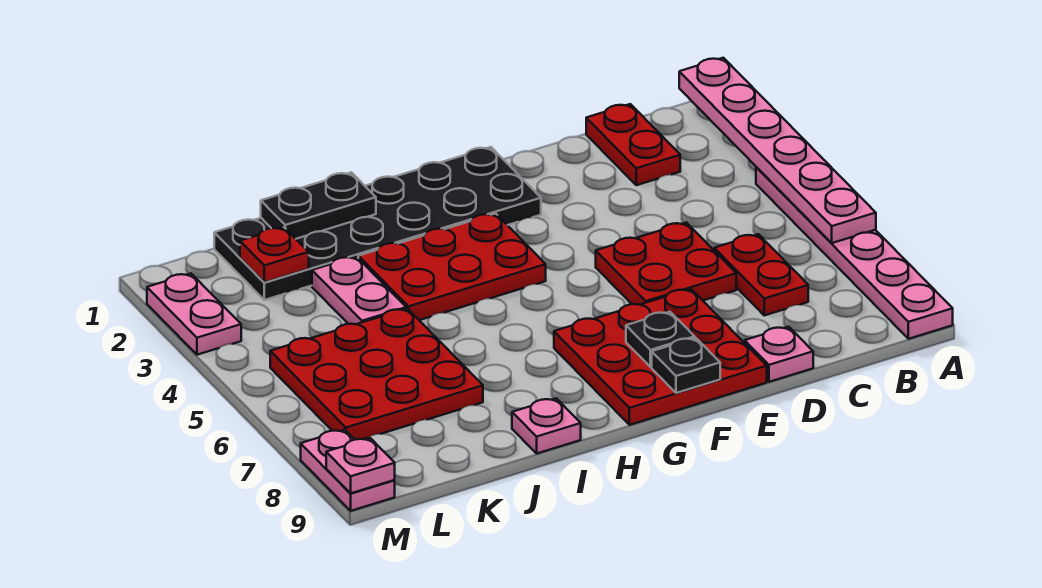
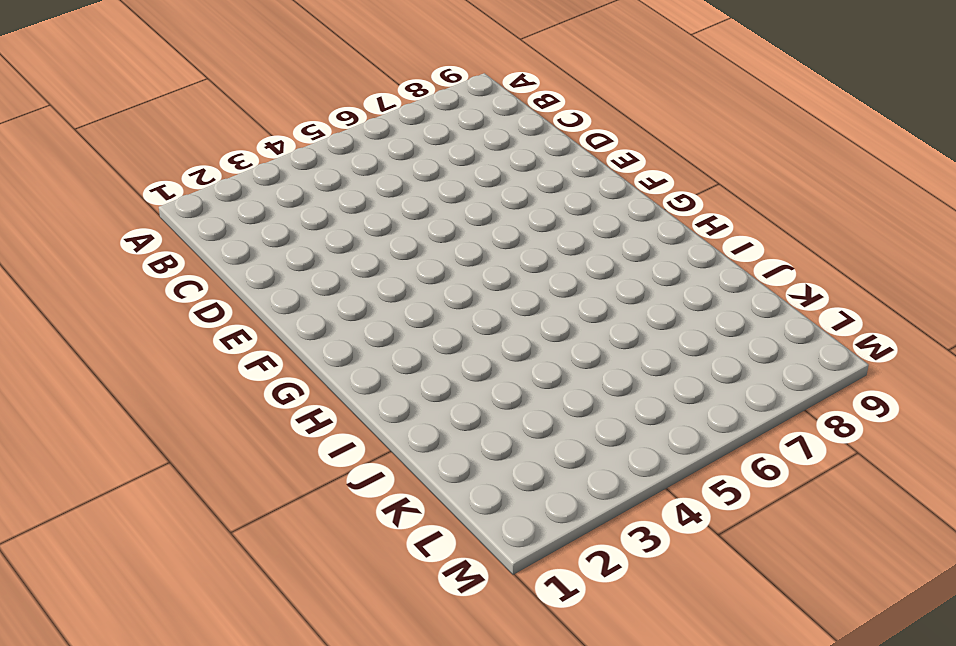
none -> pink plate A4:A9 level 1
none -> red plate C1:C2 level 1
none -> red plate C6:C7 level 1

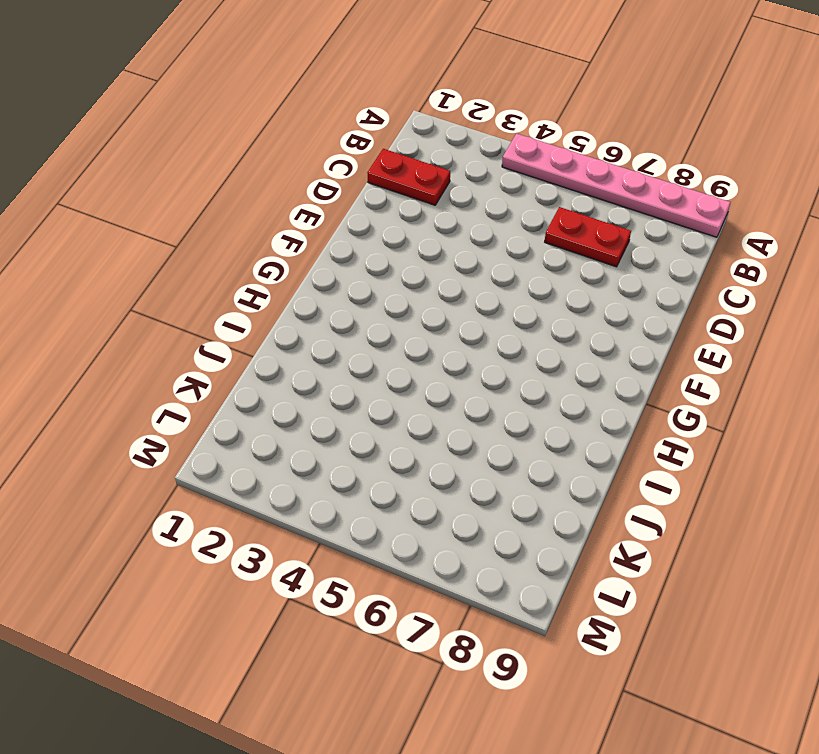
none -> red plate D5:E6 level 1
none -> pink plate D9 level 1
none -> red plate E7:G9 level 1

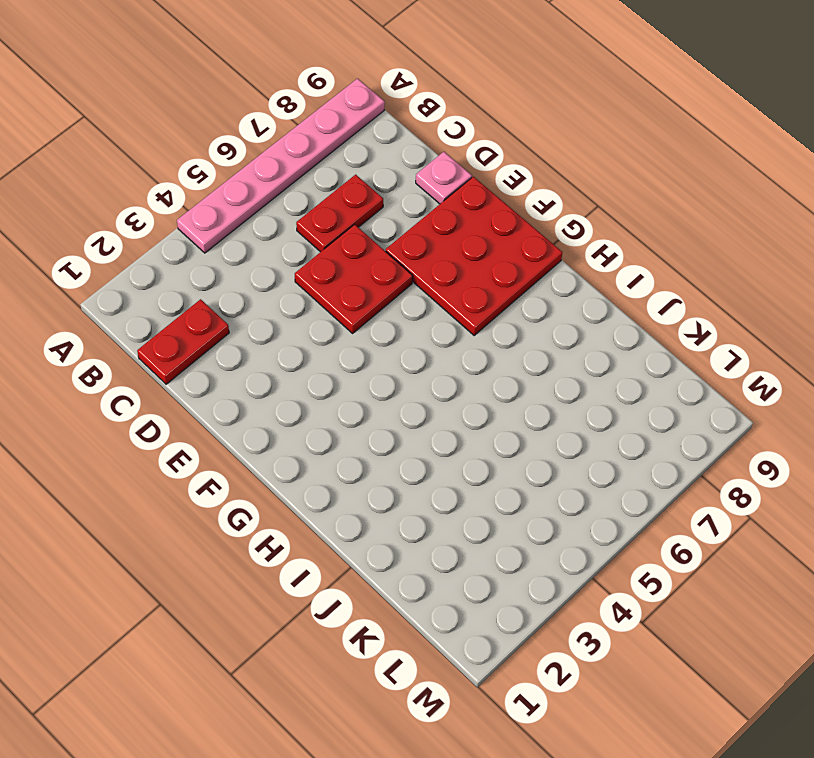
none -> black plate F1:K2 level 1
none -> red plate G3:I4 level 1
none -> pink plate I9 level 1

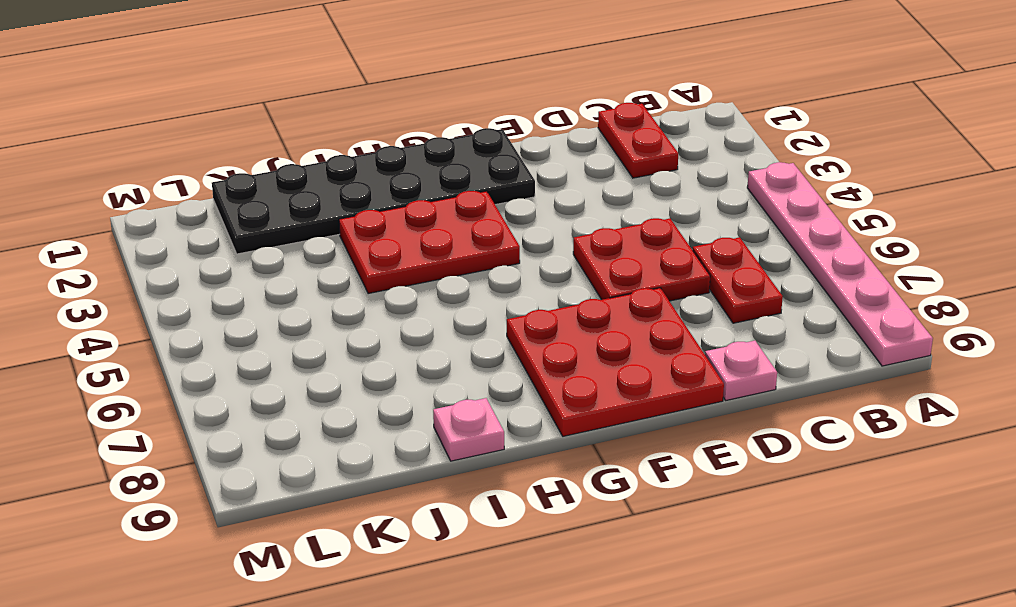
none -> pink plate J3:J4 level 1
none -> red plate J5:L7 level 1
none -> pink plate M2:M3 level 1

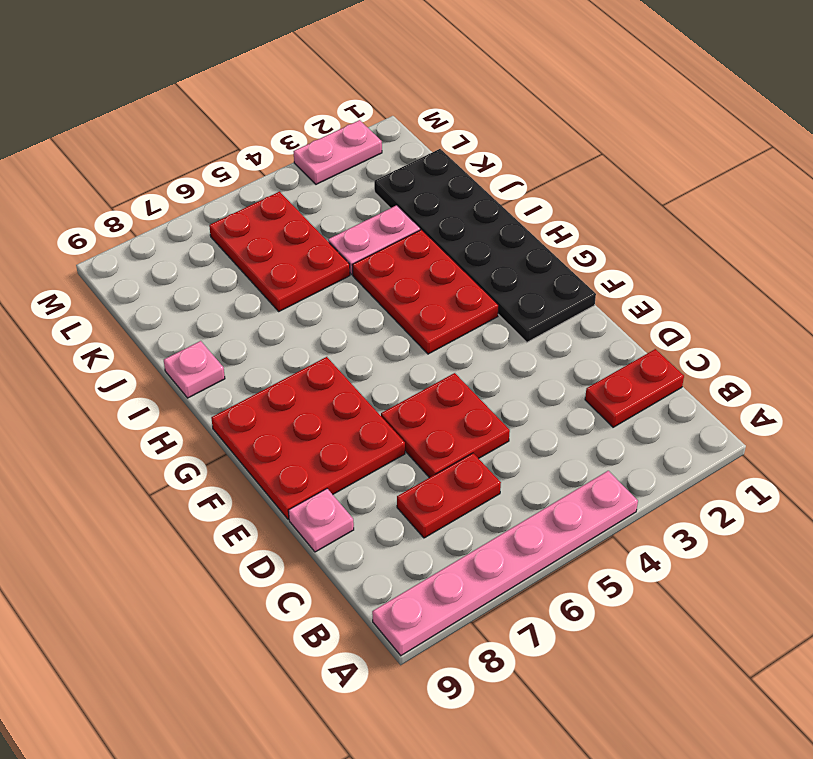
red plate J5:L6 level 1 -> red plate J5:L7 level 1
none -> pink plate M8:M9 level 1
none -> pink plate A1:A6 level 2
none -> black plate F8 level 2

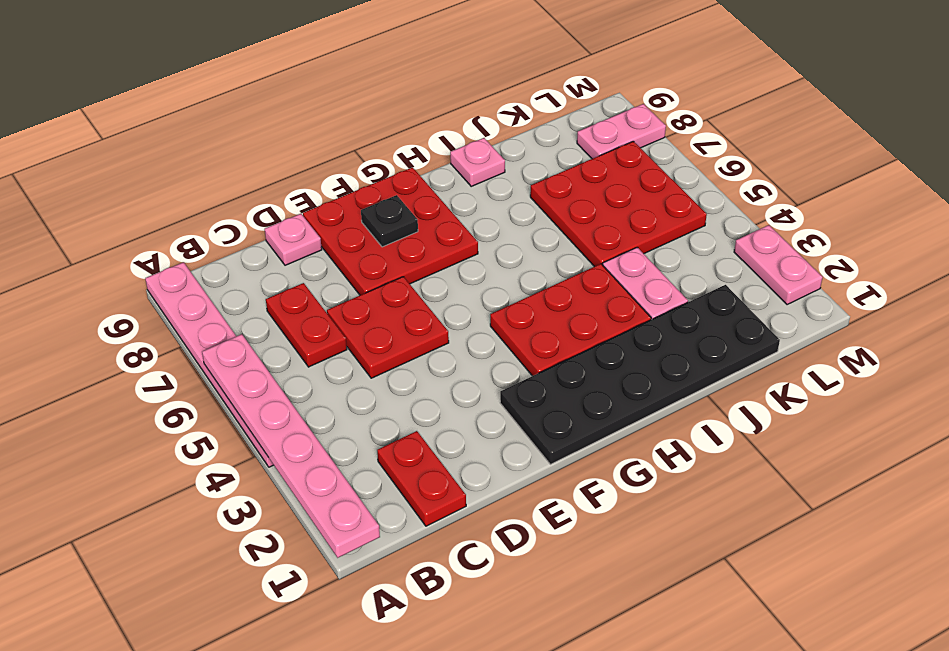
pink plate L8:M8 level 1 -> pink plate M8:M9 level 1
none -> black plate F9 level 2
none -> black plate I1:J1 level 2
none -> red plate K2 level 2

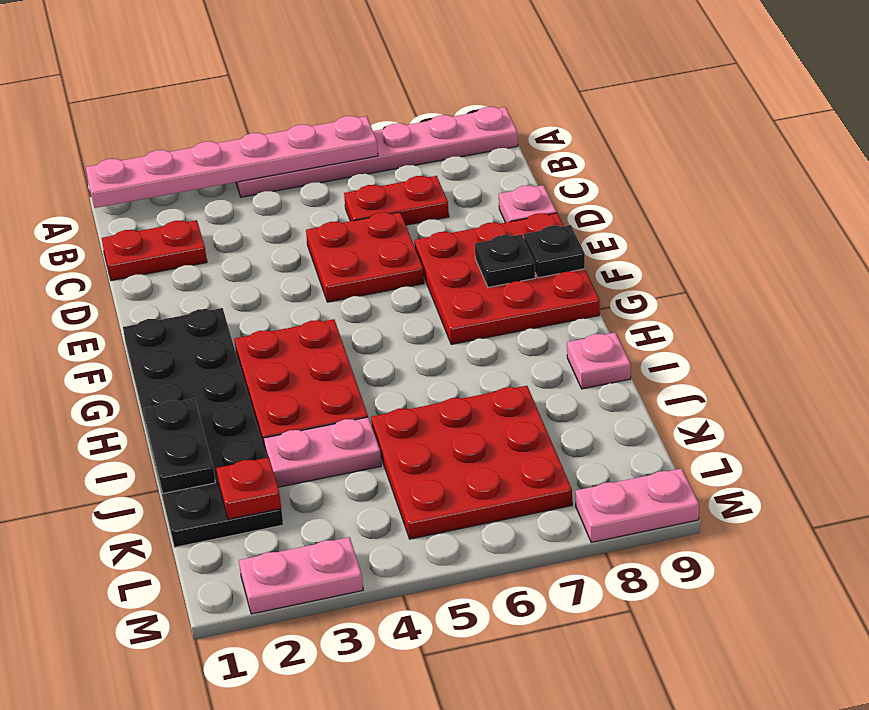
none -> pink plate M9 level 2

